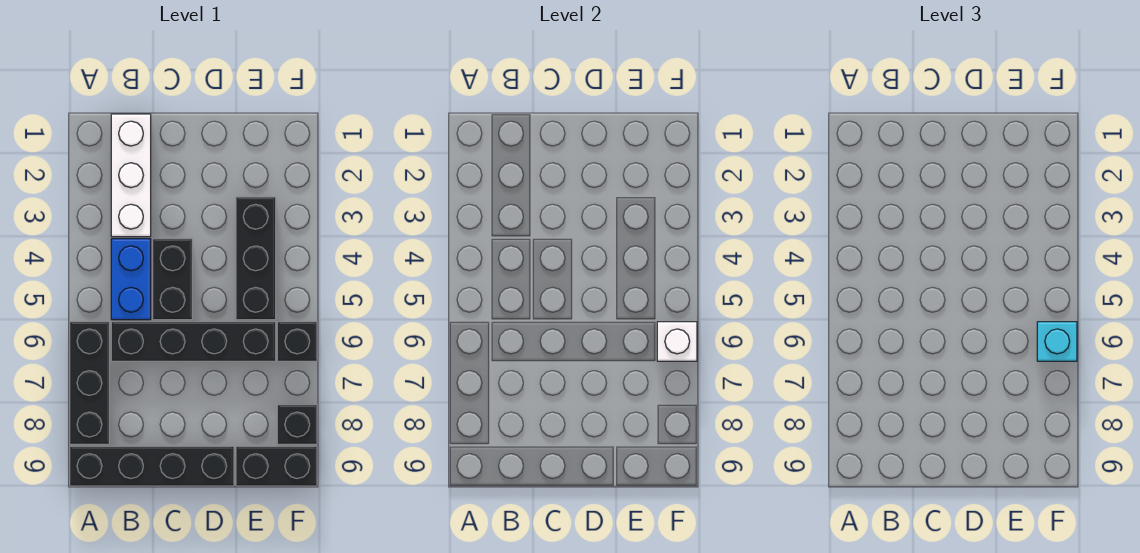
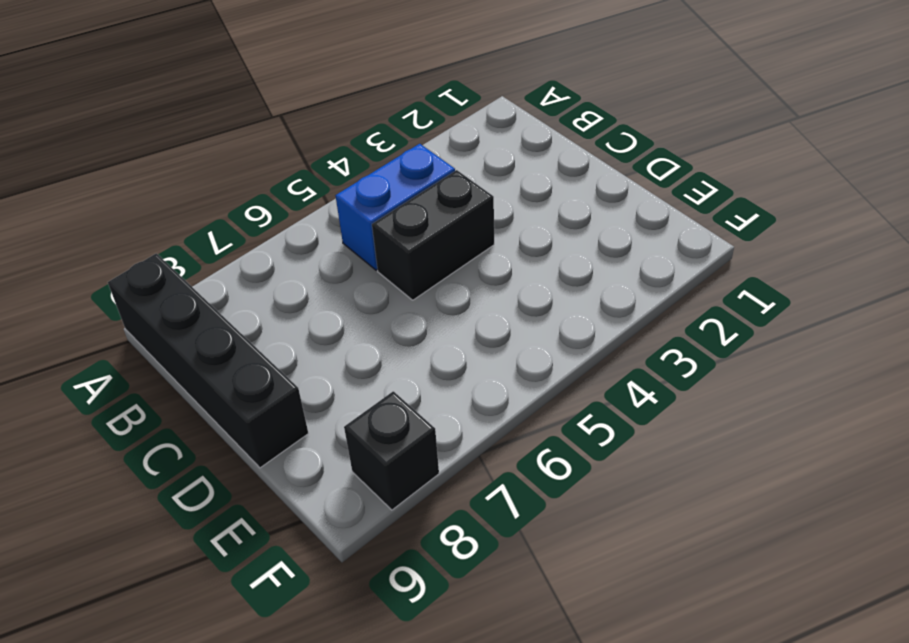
none -> black brick A6:A8 level 1
none -> white brick B1:B3 level 1
none -> black brick B6:E6 level 1

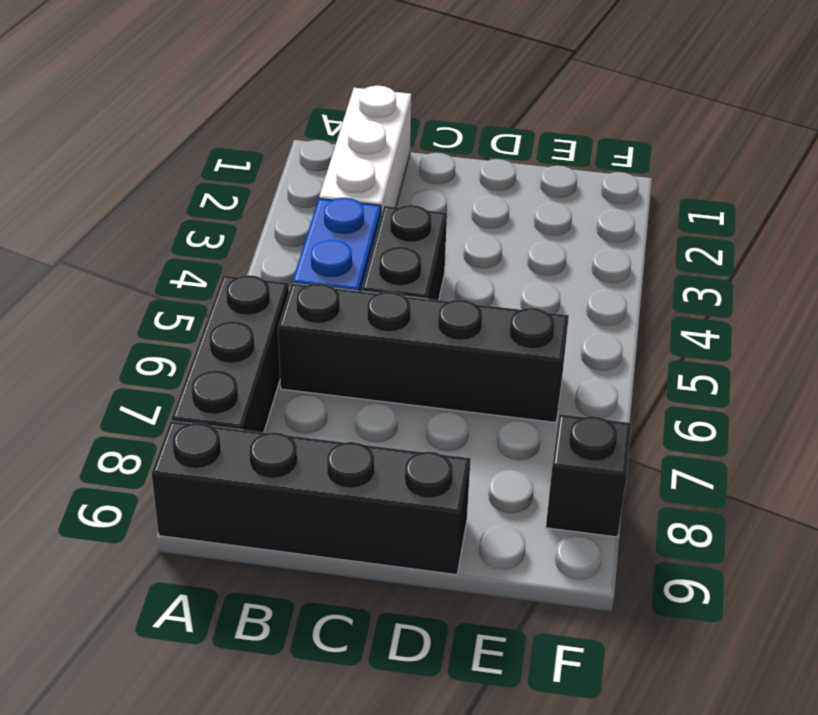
none -> black brick E3:E5 level 1
none -> black brick E9:F9 level 1
none -> black brick F6 level 1

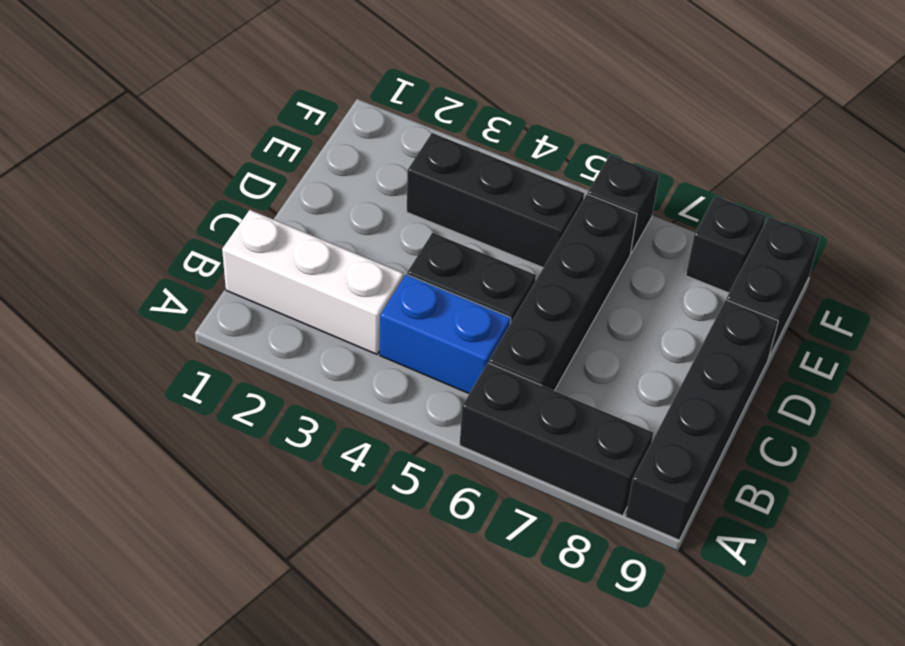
none -> white brick F6 level 2
none -> cyan brick F6 level 3

